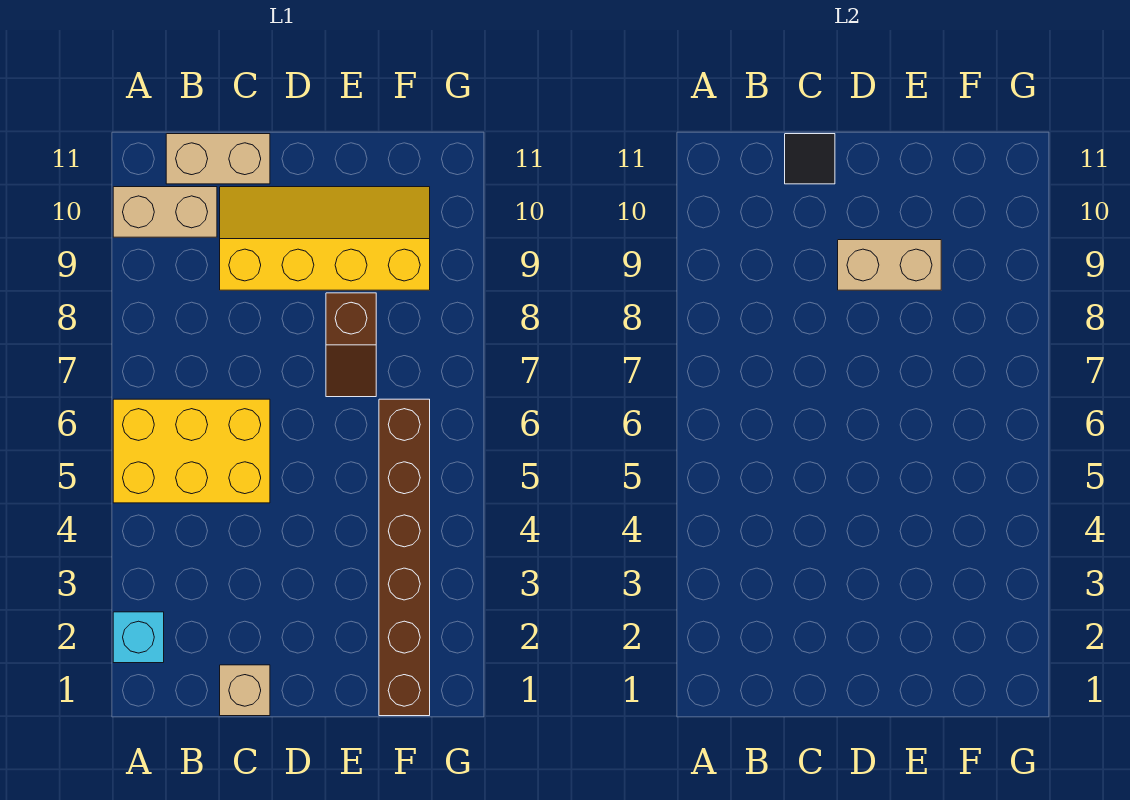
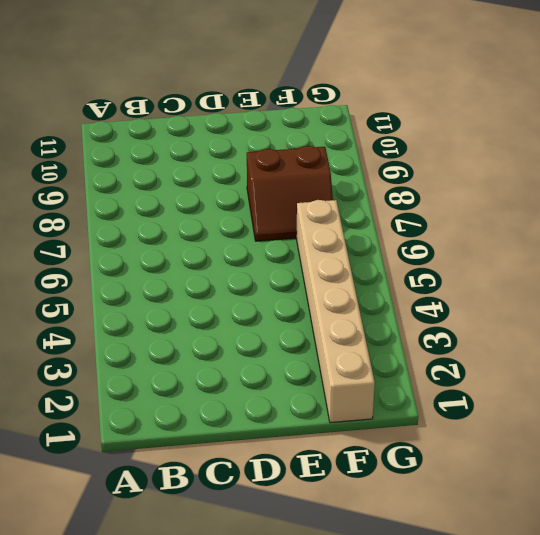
brown slope E7:F8 level 1 top 8 -> brown slope E7:E8 level 1 top 8
tan brick F1:F6 level 1 -> brown brick F1:F6 level 1
none -> cyan brick A2 level 1
none -> yellow brick A5:C6 level 1

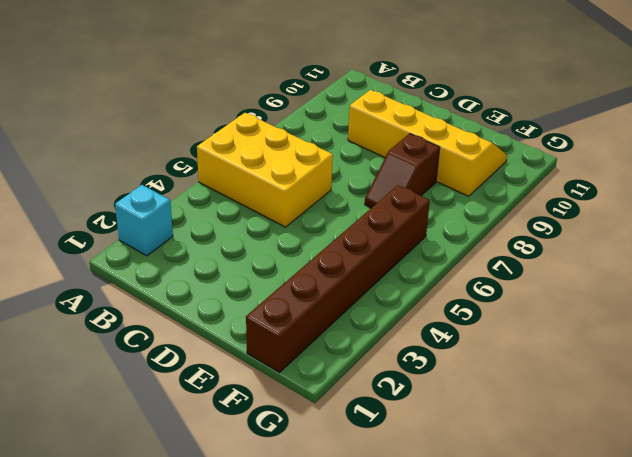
none -> tan brick A10:B10 level 1
none -> tan brick B11:C11 level 1

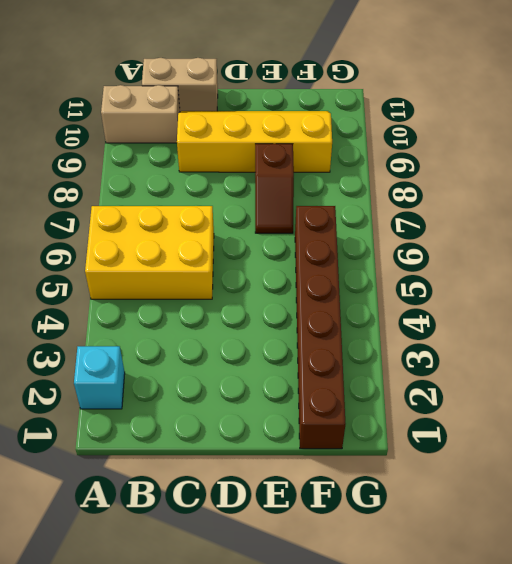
none -> tan brick C1 level 1
none -> black tile C11 level 2

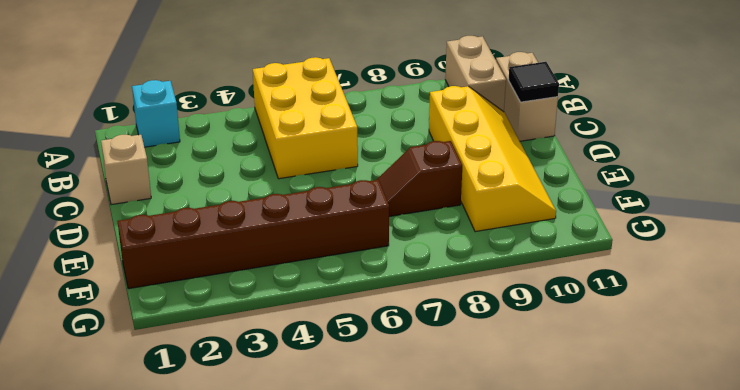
none -> tan brick D9:E9 level 2

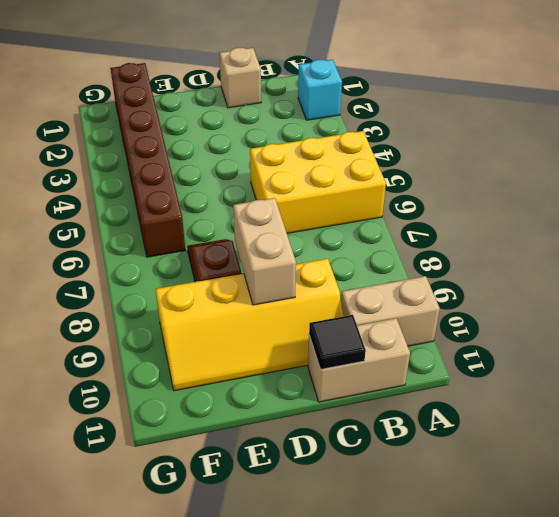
tan brick D8:D9 level 2 -> tan brick D9:E9 level 2

